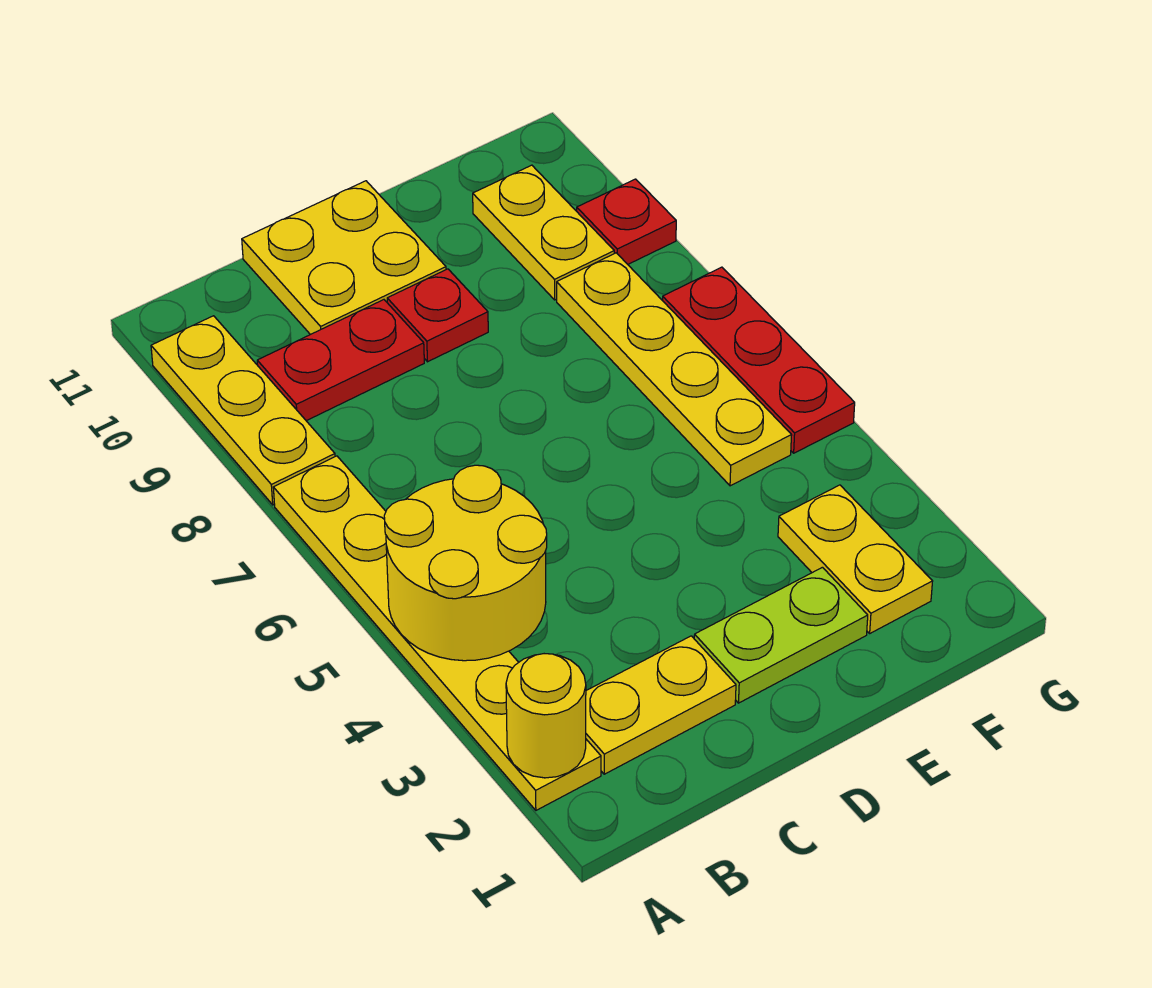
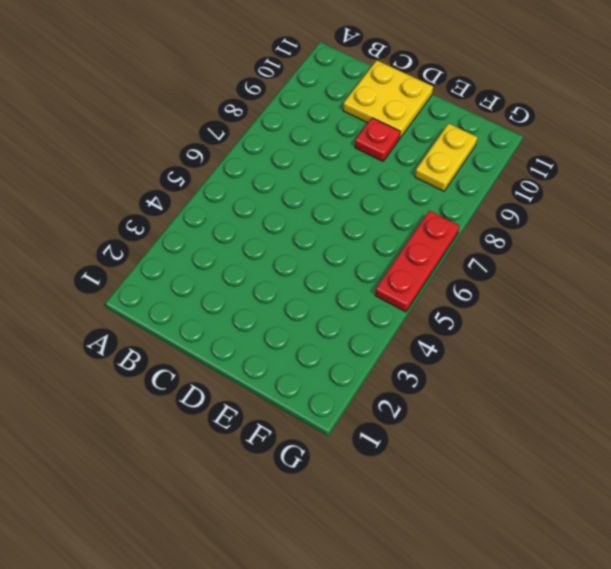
none -> yellow plate A2:A7 level 1
none -> yellow plate A8:A10 level 1
none -> yellow plate B2:C2 level 1

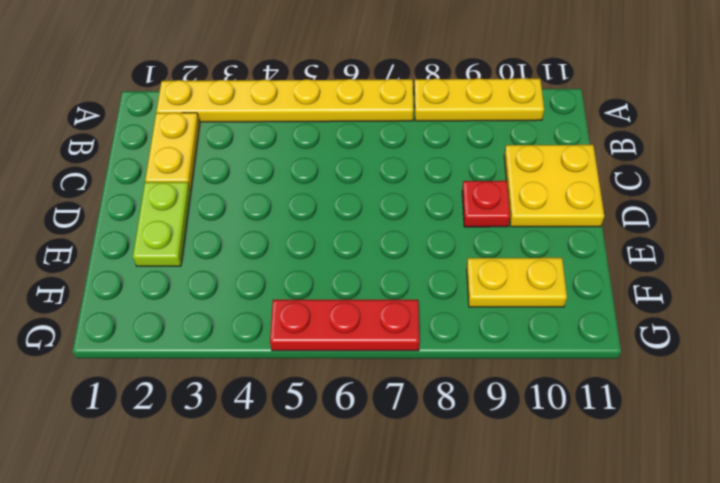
none -> red plate B9:C9 level 1
none -> yellow plate F2:F3 level 1
none -> yellow plate F5:F8 level 1

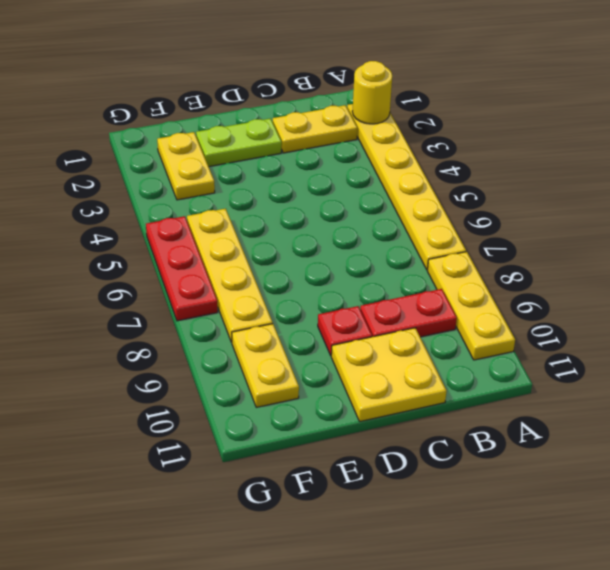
none -> red plate G9 level 1
none -> yellow round brick A4:B5 level 2

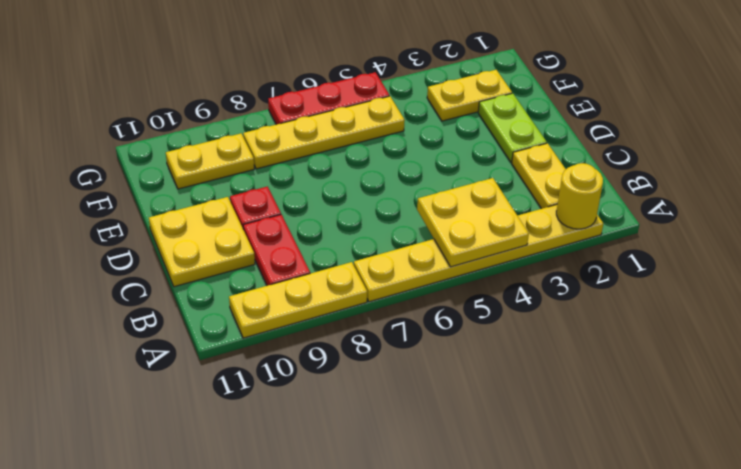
yellow plate A4:B5 level 2 -> yellow round brick A4:B5 level 2
none -> red plate G9 level 1

